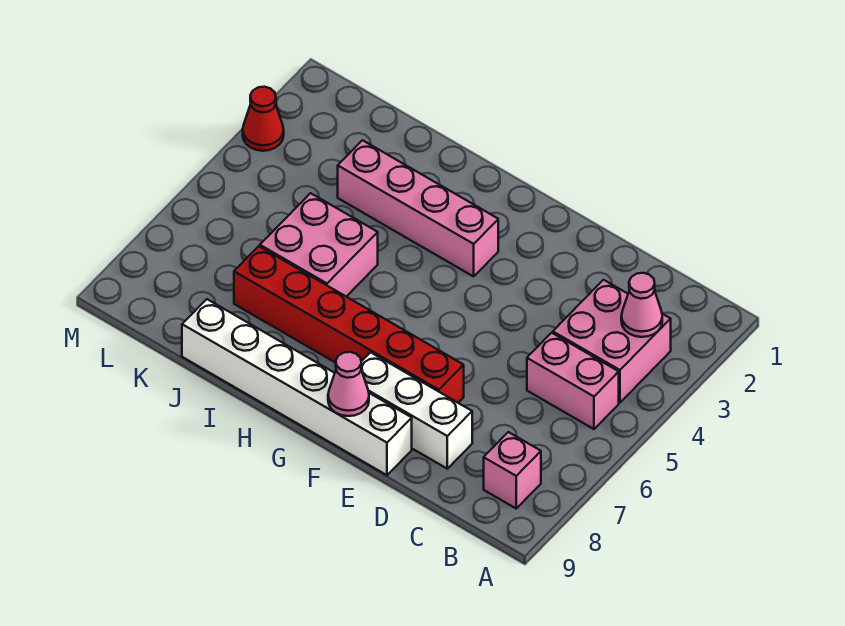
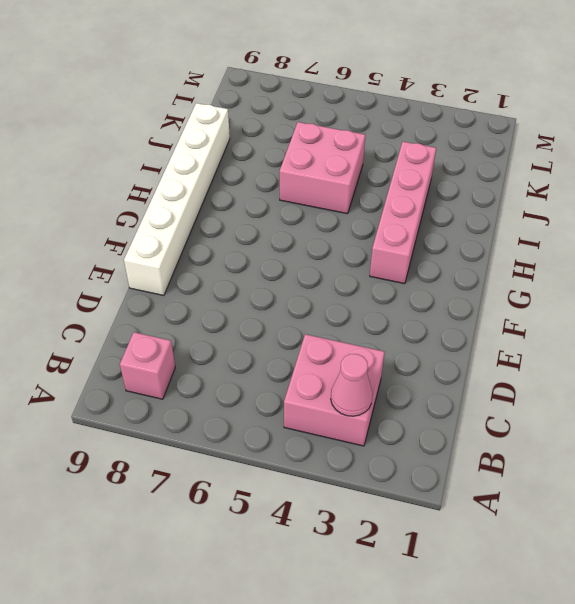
none -> pink brick B5:C5 level 1
none -> white brick D8:F8 level 1

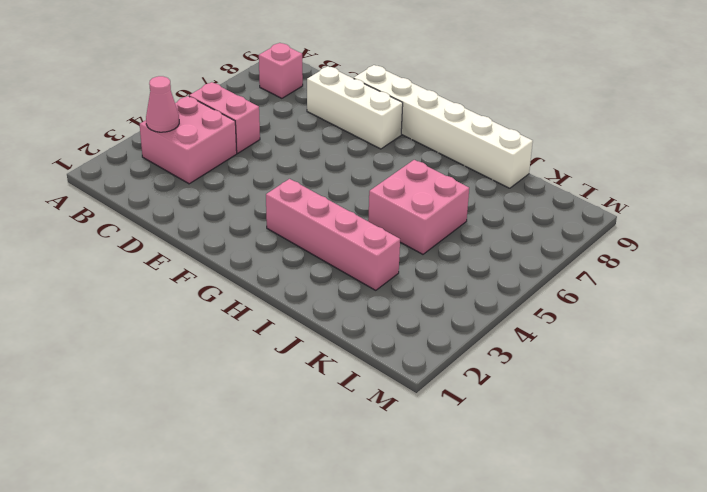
none -> red brick E7:J7 level 1
none -> red cone M3 level 1

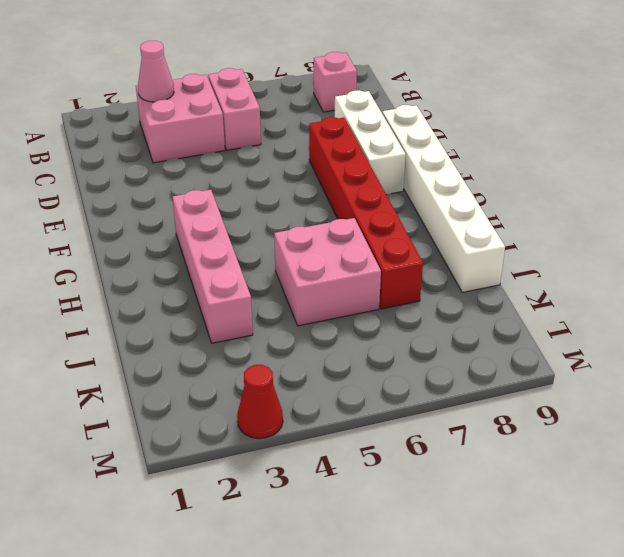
none -> pink cone F9 level 2

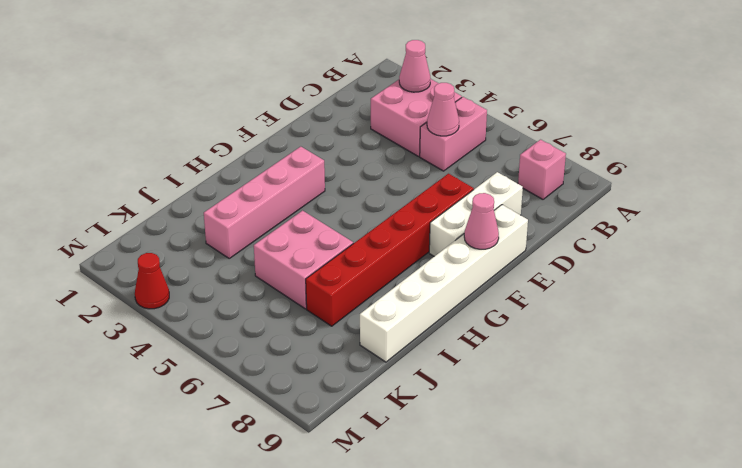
pink cone C5 level 2 -> none

